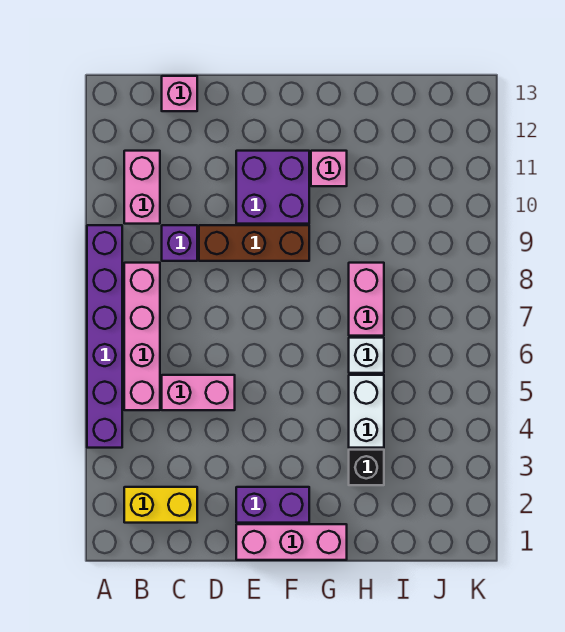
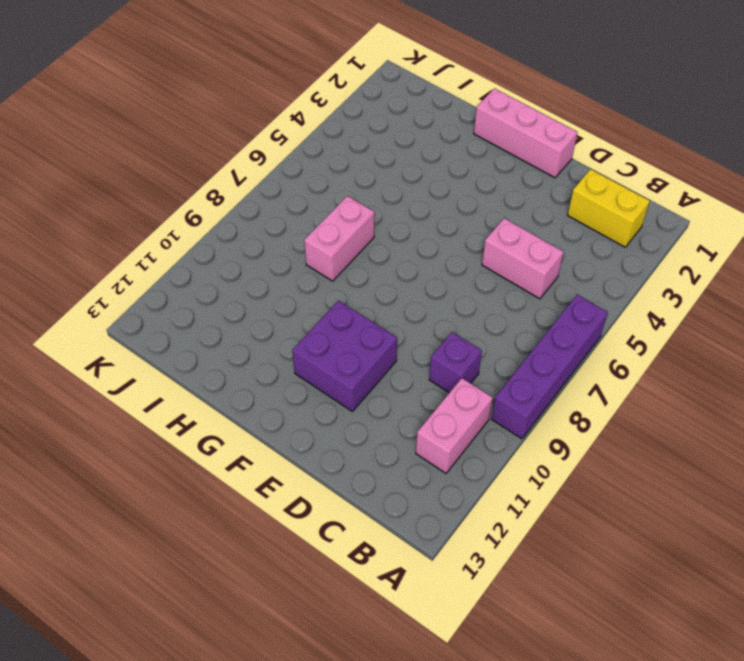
purple brick A6:A9 level 1 -> purple brick A4:A9 level 1
none -> pink brick B5:B8 level 1
none -> pink brick C13 level 1
none -> brown brick D9:F9 level 1

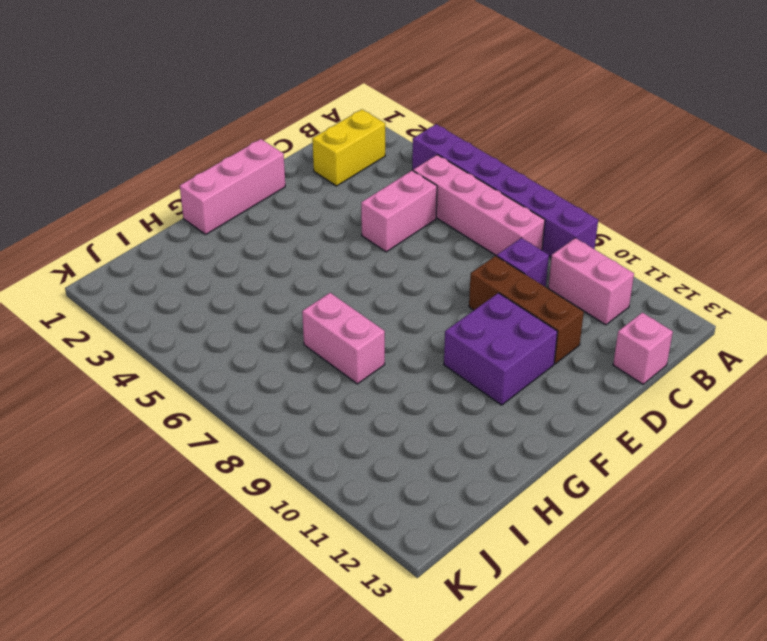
brown brick D9:D11 level 1 -> brown brick D9:F9 level 1
none -> purple brick E2:F2 level 1
none -> pink brick G11 level 1
none -> black brick H3 level 1

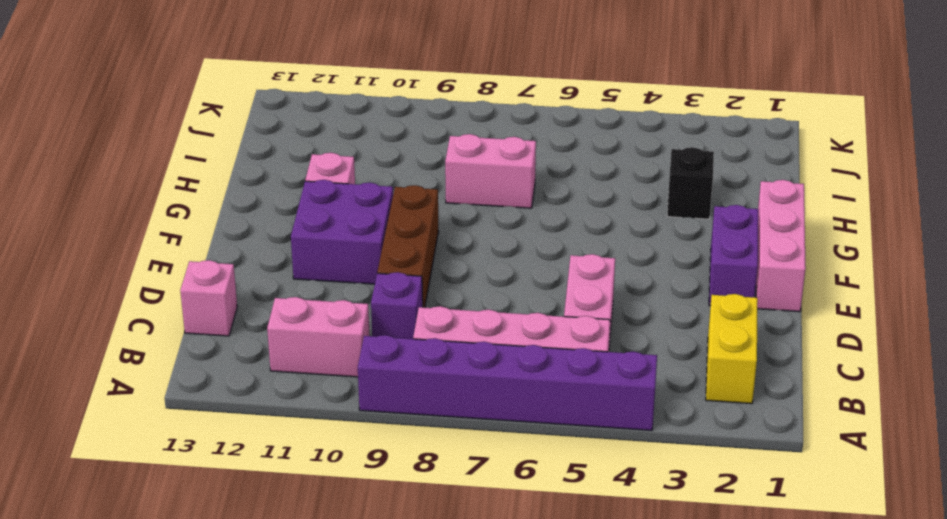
none -> white brick H4:H5 level 1
none -> white brick H6 level 1

